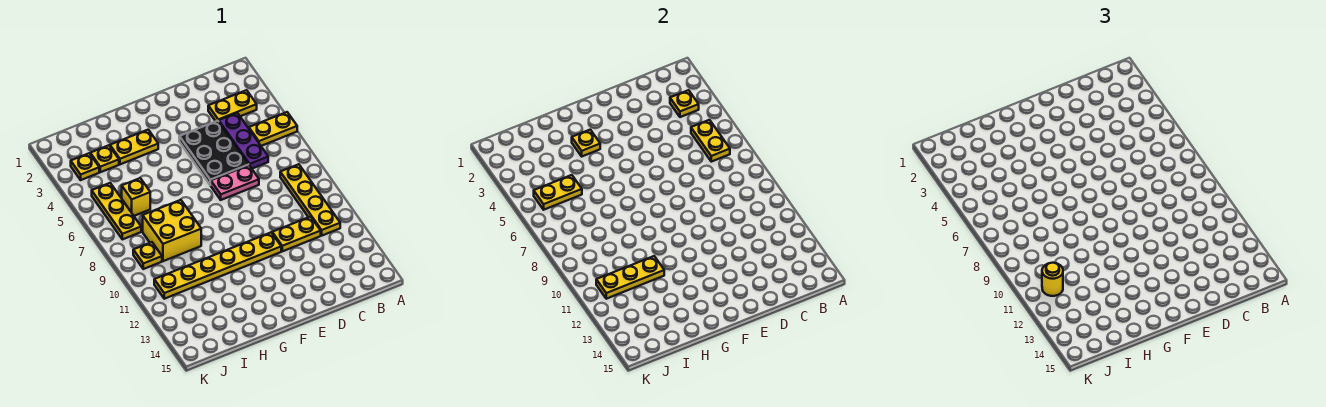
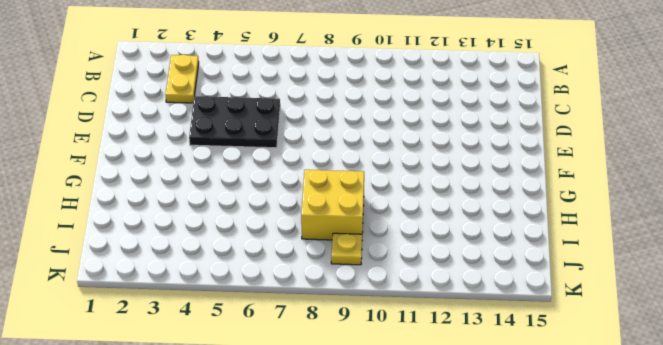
none -> yellow plate A5:B5 level 1
none -> yellow plate B8:B11 level 1
none -> purple plate C4:C6 level 1

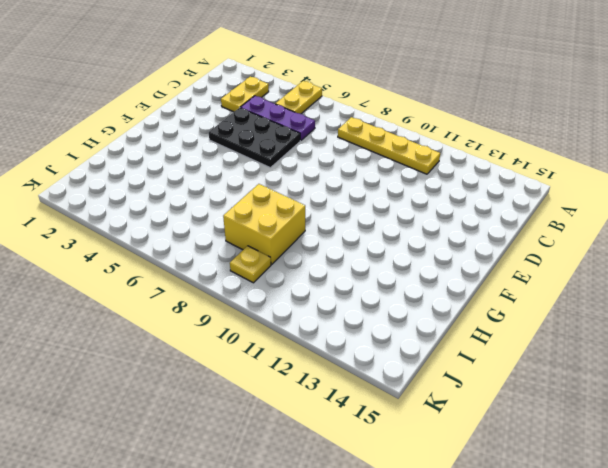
none -> yellow plate C11:D11 level 1
none -> pink plate D7:E7 level 1
none -> yellow plate E11:J11 level 1

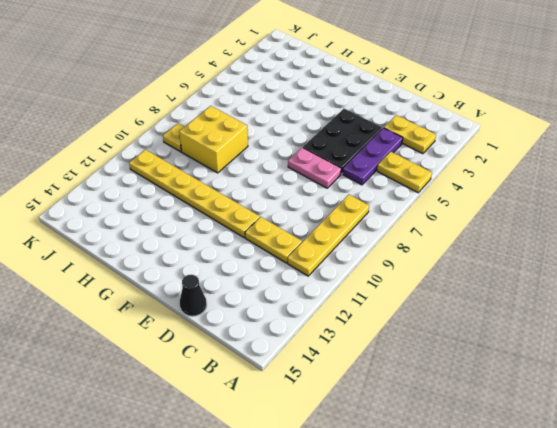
black cone D15 level 1 -> none
none -> yellow plate G3:H3 level 1
none -> yellow plate I3 level 1
none -> yellow brick I6 level 1

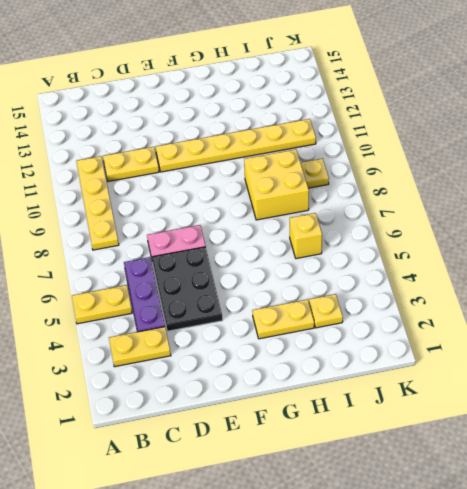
none -> yellow plate J3 level 1
none -> yellow plate J5:J7 level 1
none -> yellow plate B3 level 2

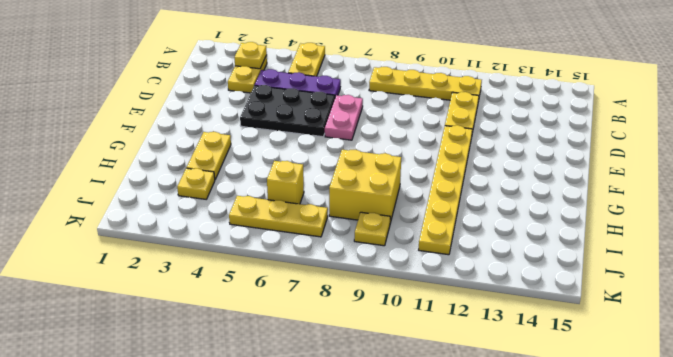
none -> yellow plate J3 level 1
none -> yellow plate B5:B6 level 2
none -> yellow plate G3 level 2

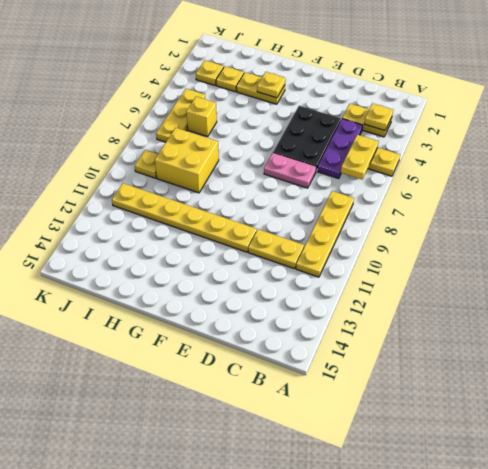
none -> yellow plate H11:J11 level 2
none -> yellow plate I5:J5 level 2
none -> yellow round brick J11 level 3

